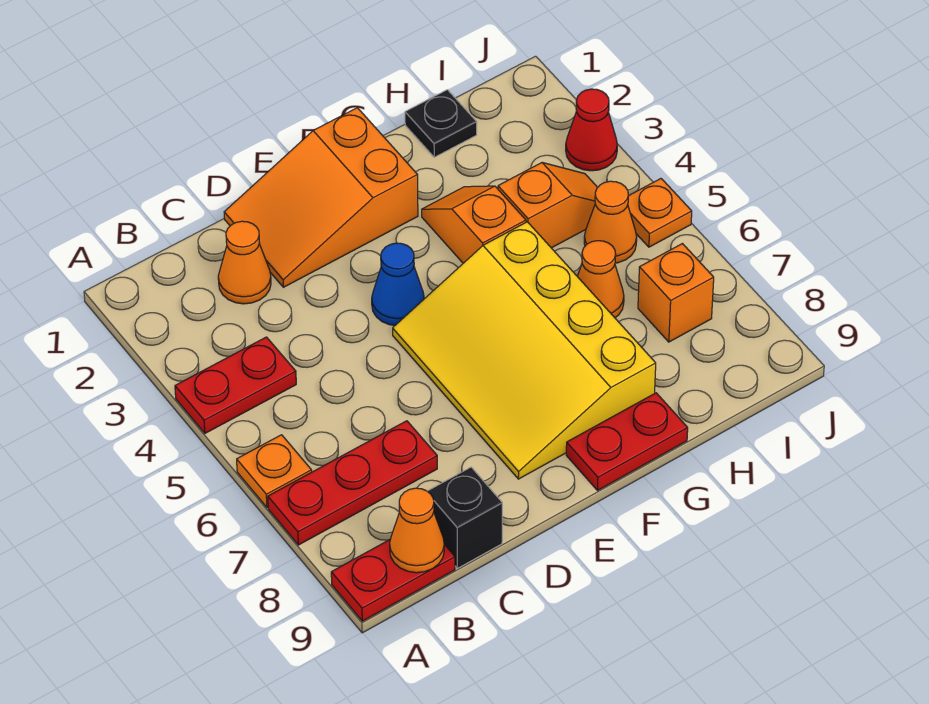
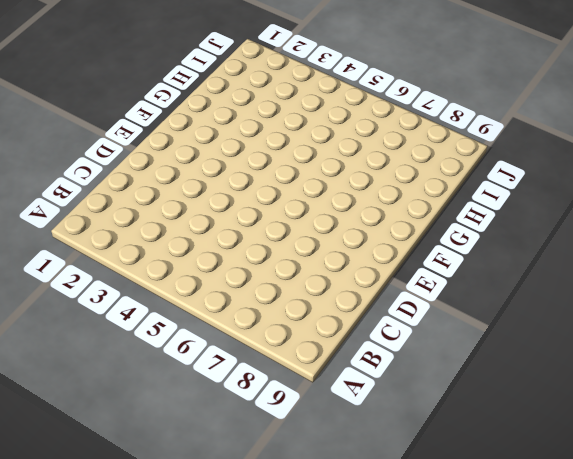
none -> red plate A4:B4 level 1
none -> orange plate A6 level 1
none -> red plate A7:C7 level 1

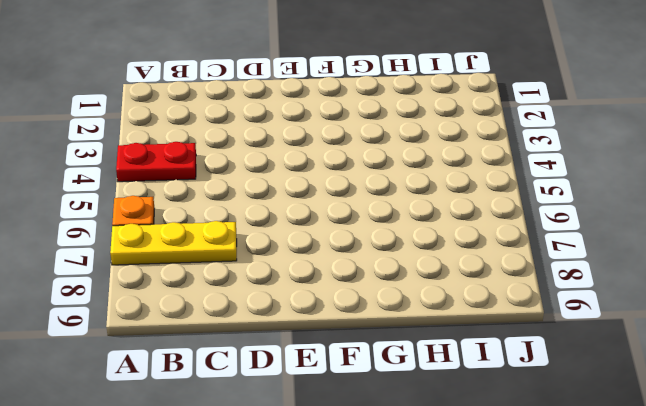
yellow plate A7:C7 level 1 -> red plate A7:C7 level 1
none -> red plate A9:B9 level 1
none -> orange cone C2 level 1
none -> black brick C9 level 1

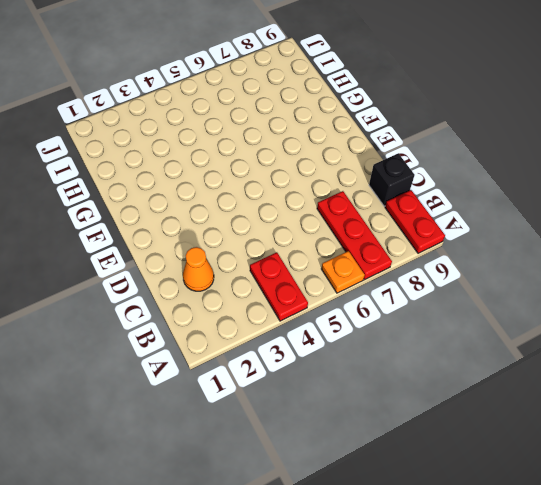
none -> orange slope D1:F2 level 1 top F
none -> blue cone E4 level 1
none -> yellow slope E5:G8 level 1 top G

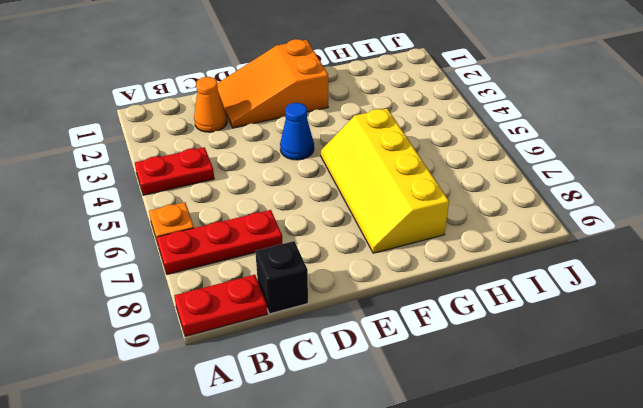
yellow slope F5:G8 level 1 top G -> yellow slope E5:G8 level 1 top G
none -> red plate F9:G9 level 1
none -> orange slope G3:G4 level 1 top 4
none -> black plate H1 level 1

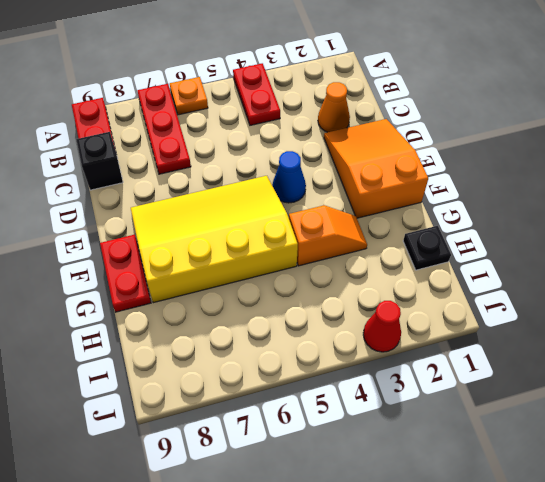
none -> orange slope H4:I4 level 1 top H
none -> orange cone H6 level 1
none -> orange cone I5 level 1

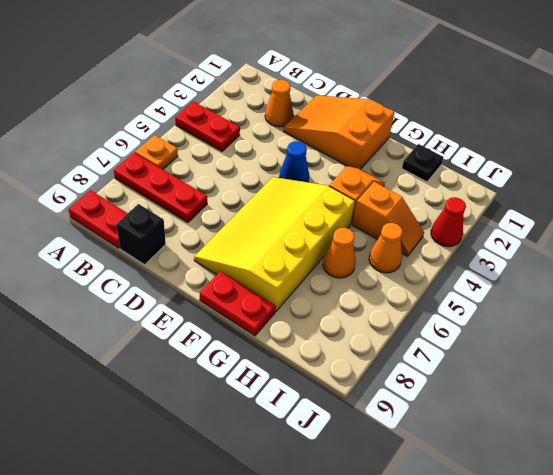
none -> orange brick I7 level 1
none -> orange plate J5 level 1
none -> orange cone B9 level 2

